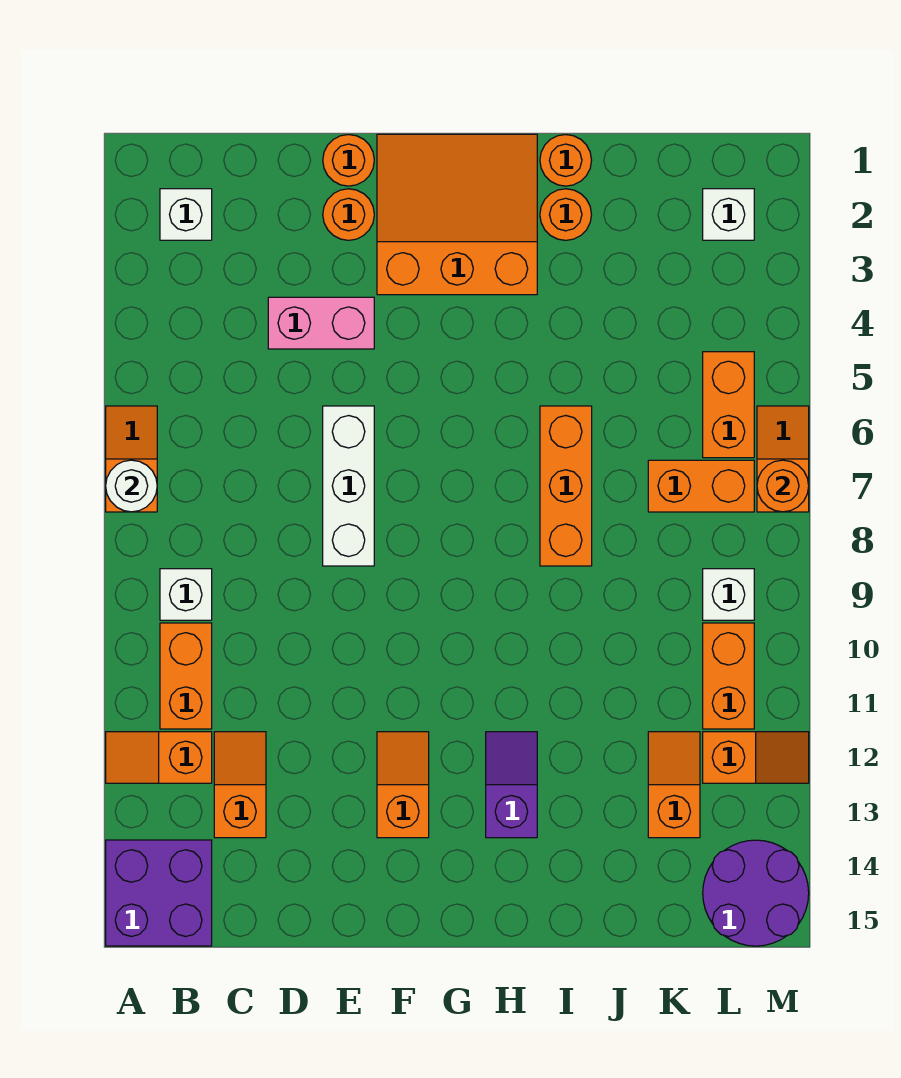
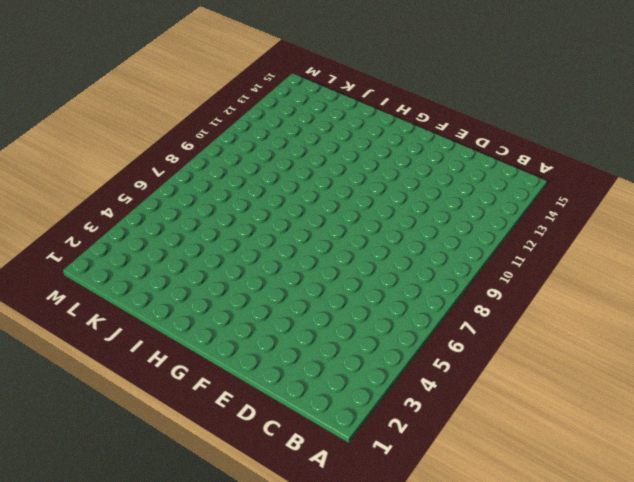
none -> orange slope A6:A7 level 1 top 7
none -> orange slope A12:B12 level 1 top B
none -> purple brick A14:B15 level 1

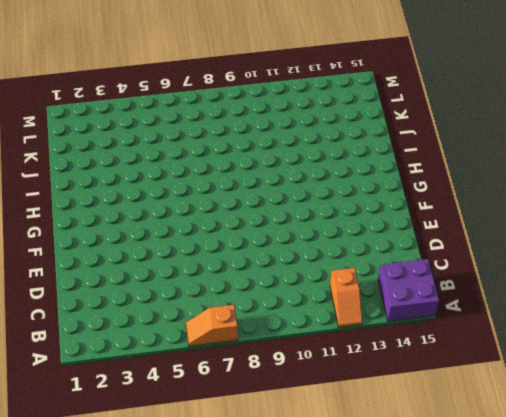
none -> white brick B2 level 1
none -> white brick B9 level 1
none -> orange brick B10:B11 level 1

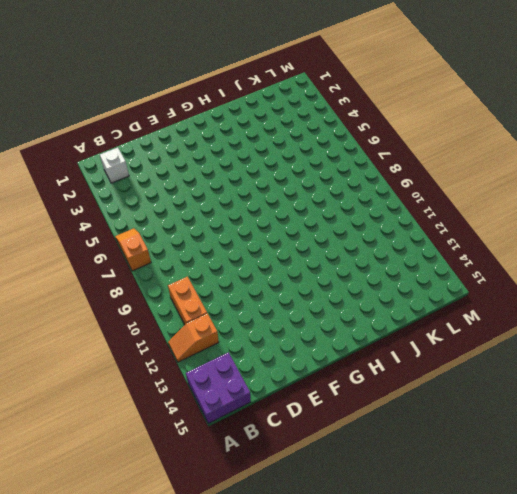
none -> white brick B9 level 1
none -> orange slope C12:C13 level 1 top 13
none -> pink brick D4:E4 level 1

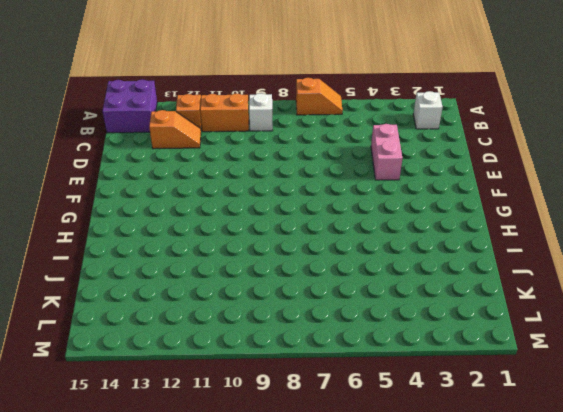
none -> orange round brick E1 level 1
none -> orange round brick E2 level 1
none -> white brick E6:E8 level 1

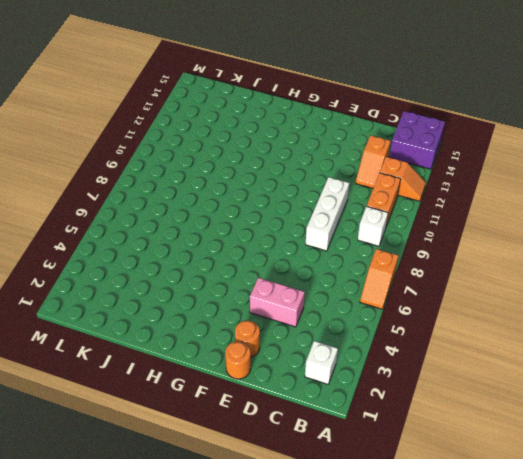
white brick D8:D10 level 1 -> white brick E6:E8 level 1
none -> orange slope F1:H3 level 1 top 3
none -> orange slope F12:F13 level 1 top 13
none -> purple slope H12:H13 level 1 top 13

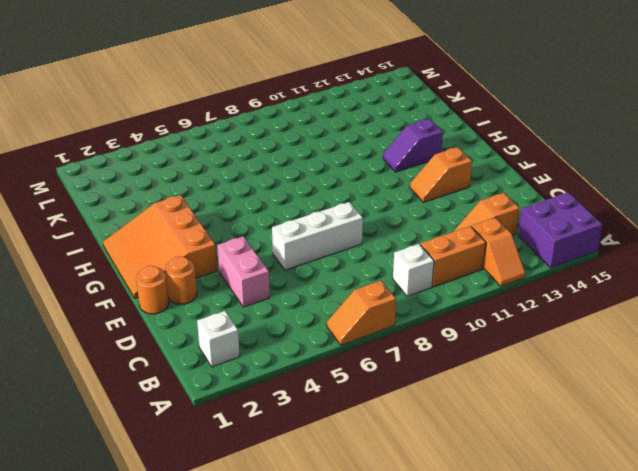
none -> orange round brick I1 level 1
none -> orange round brick I2 level 1
none -> orange brick I6:I8 level 1

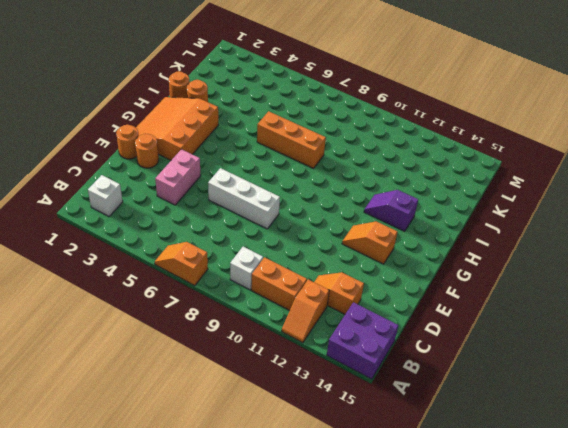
none -> orange brick K7:L7 level 1
none -> orange slope K12:K13 level 1 top 13
none -> white brick L2 level 1

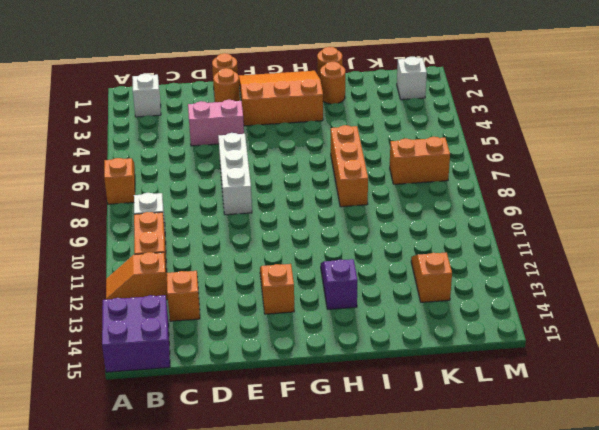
none -> orange brick L5:L6 level 1
none -> white brick L9 level 1
none -> orange brick L10:L11 level 1

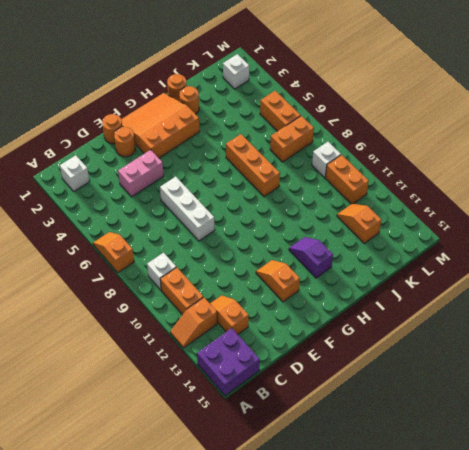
none -> orange slope L12:M12 level 1 top L
none -> purple round brick L14:M15 level 1
none -> orange slope M6:M7 level 1 top 7

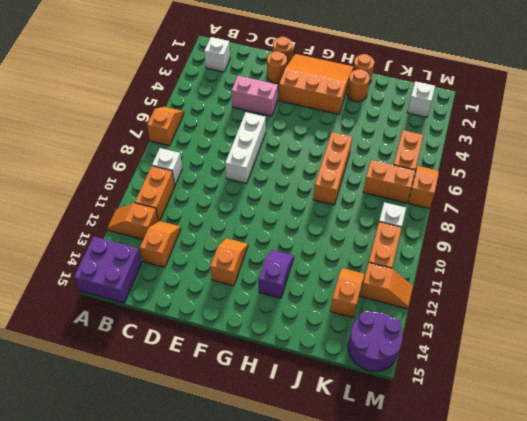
none -> white round brick A7 level 2
none -> orange round brick M7 level 2

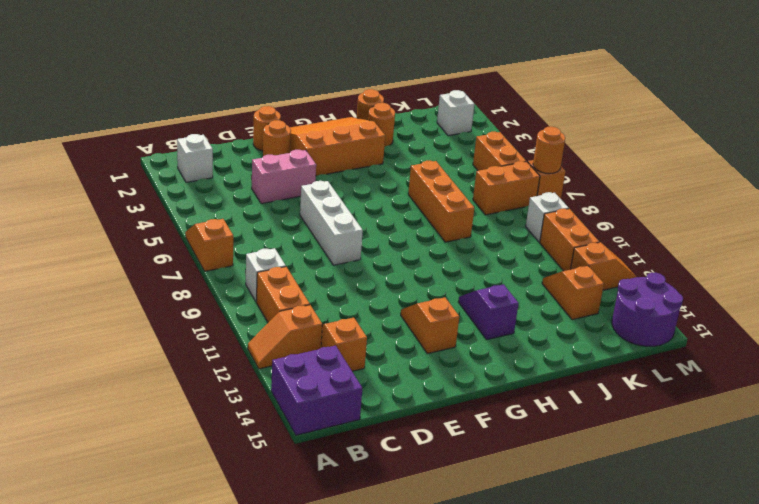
none -> white round brick A7 level 2

